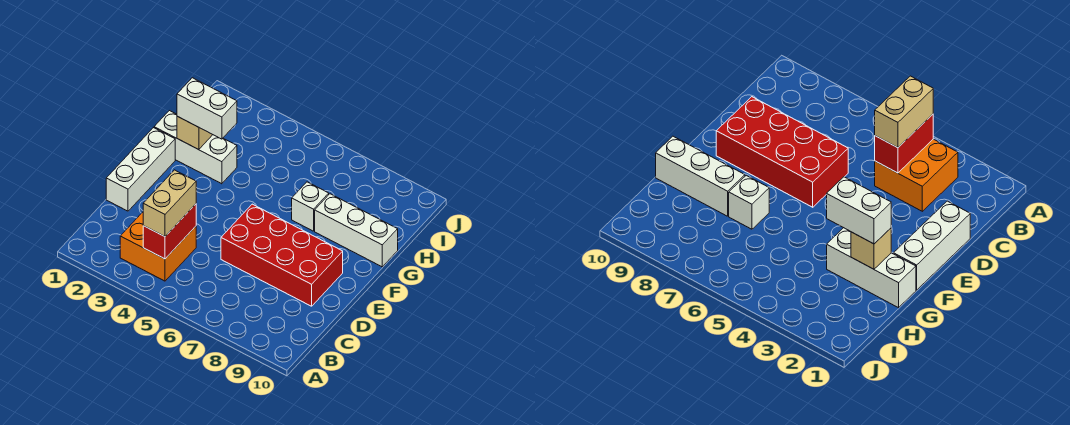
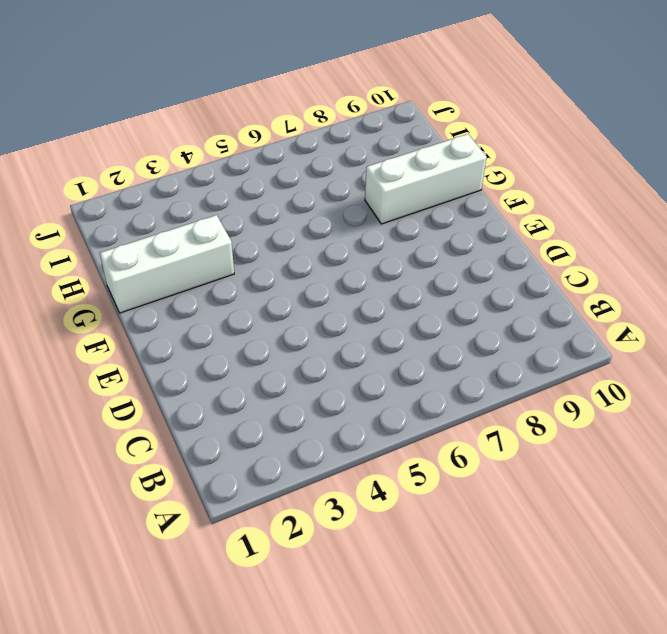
none -> orange brick B3:C4 level 1
none -> white brick D1:F1 level 1

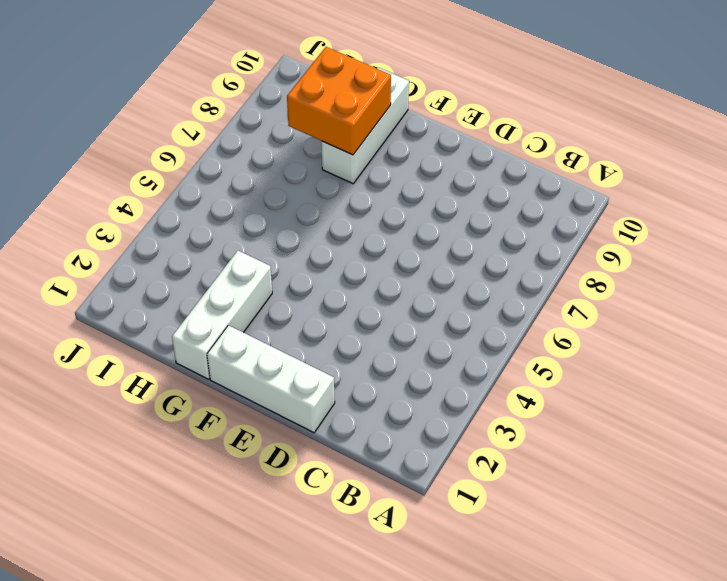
orange brick G8:H9 level 2 -> orange brick B3:C4 level 1
none -> red brick D6:E9 level 1
none -> white brick G7 level 1

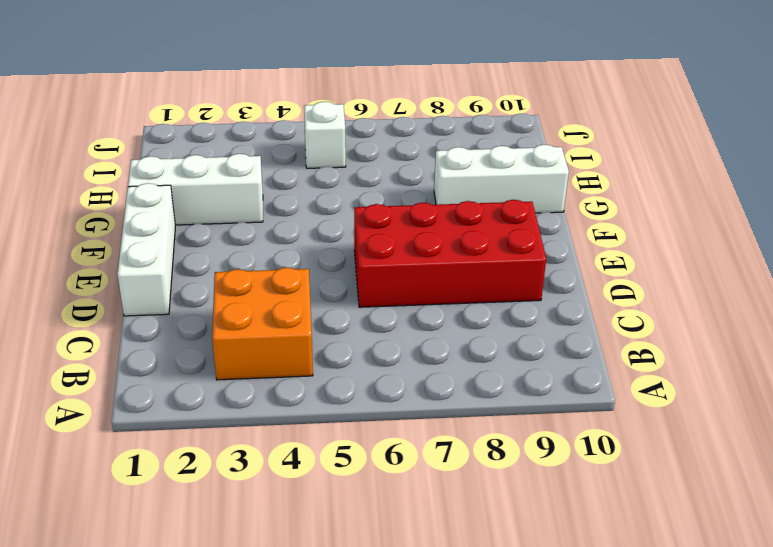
white brick I5 level 1 -> white brick G7 level 1
none -> red brick B4:C4 level 2
none -> tan brick G2 level 2

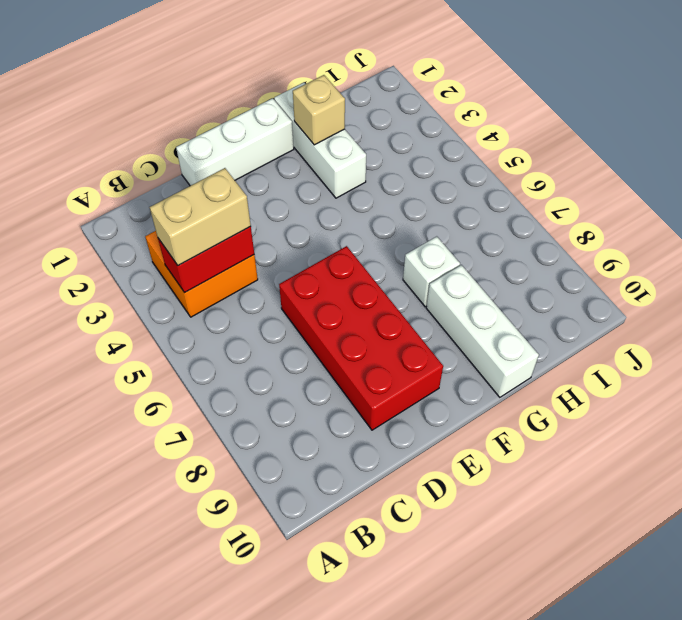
none -> white brick G2:G3 level 3

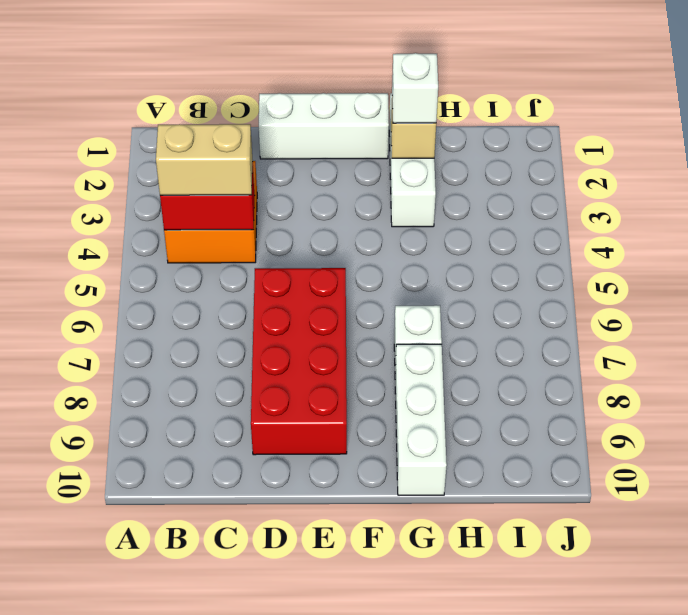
white brick G2 level 3 -> white brick G2:G3 level 3

